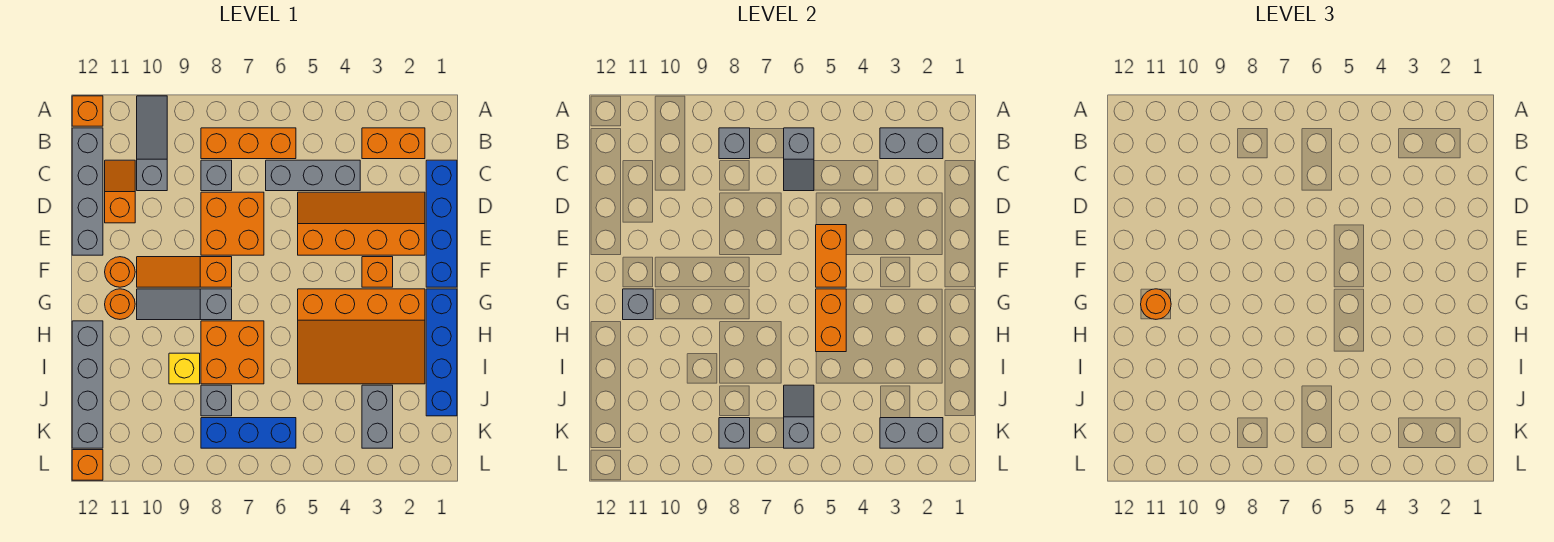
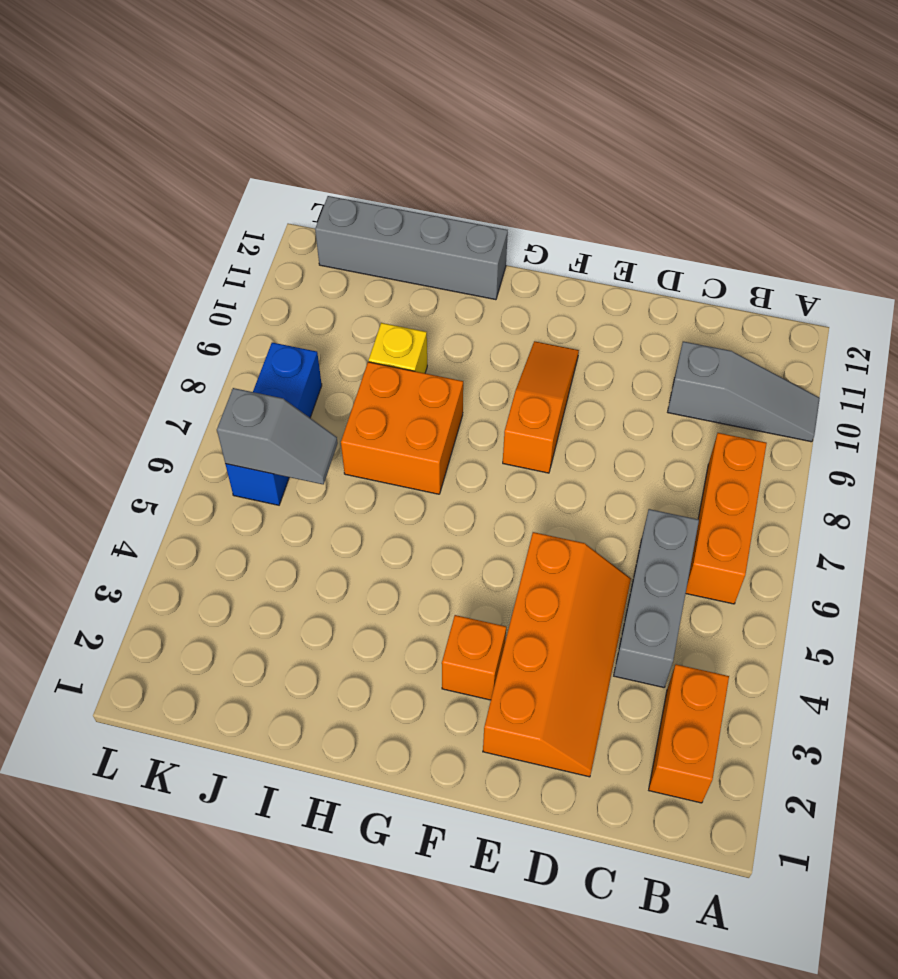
none -> orange brick A12 level 1
none -> grey brick B12:E12 level 1
none -> blue brick C1:F1 level 1
none -> grey brick C8 level 1

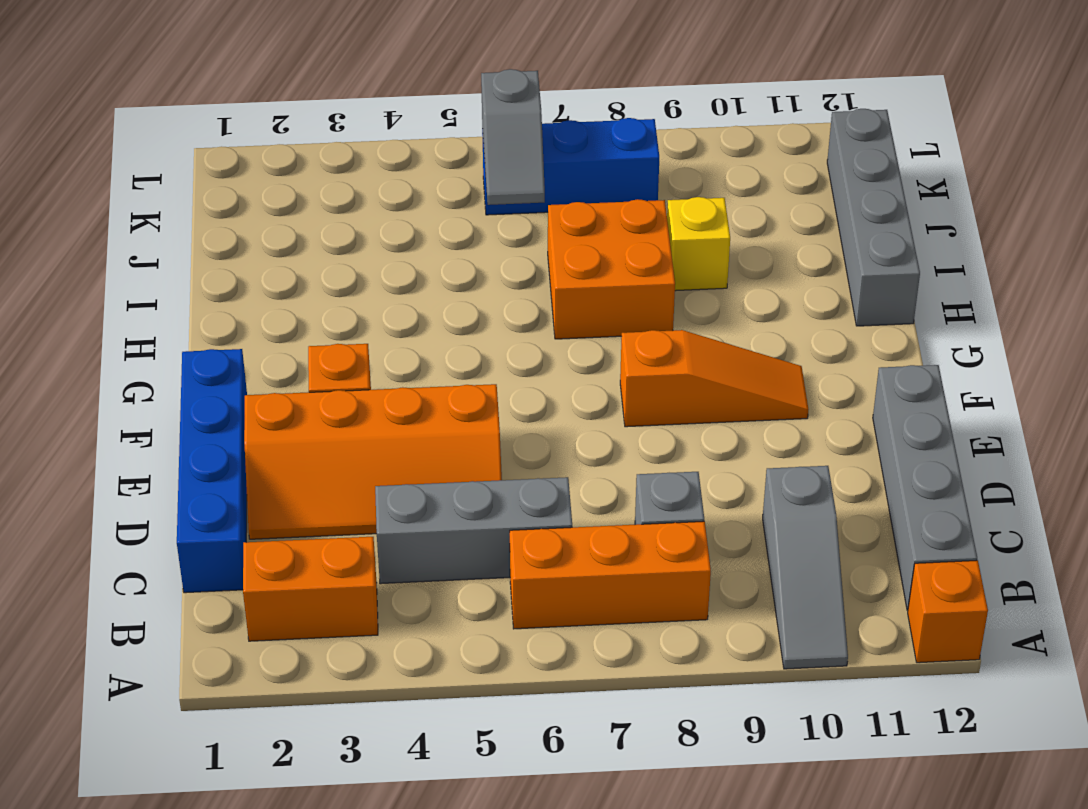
none -> orange slope C11:D11 level 1 top D
none -> orange brick D7:E8 level 1
none -> orange round brick F11 level 1
none -> blue brick G1:J1 level 1

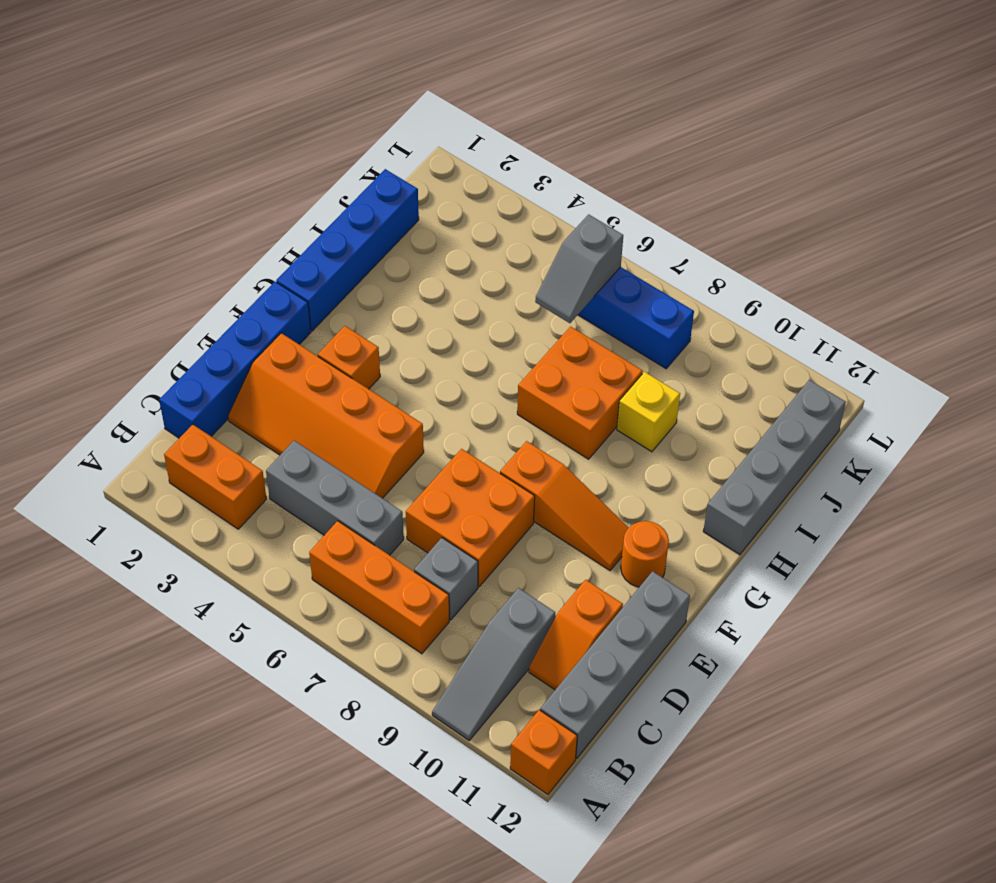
none -> orange slope G2:I5 level 1 top G
none -> grey slope G8:G10 level 1 top 8
none -> orange round brick G11 level 1
none -> grey brick J3:K3 level 1

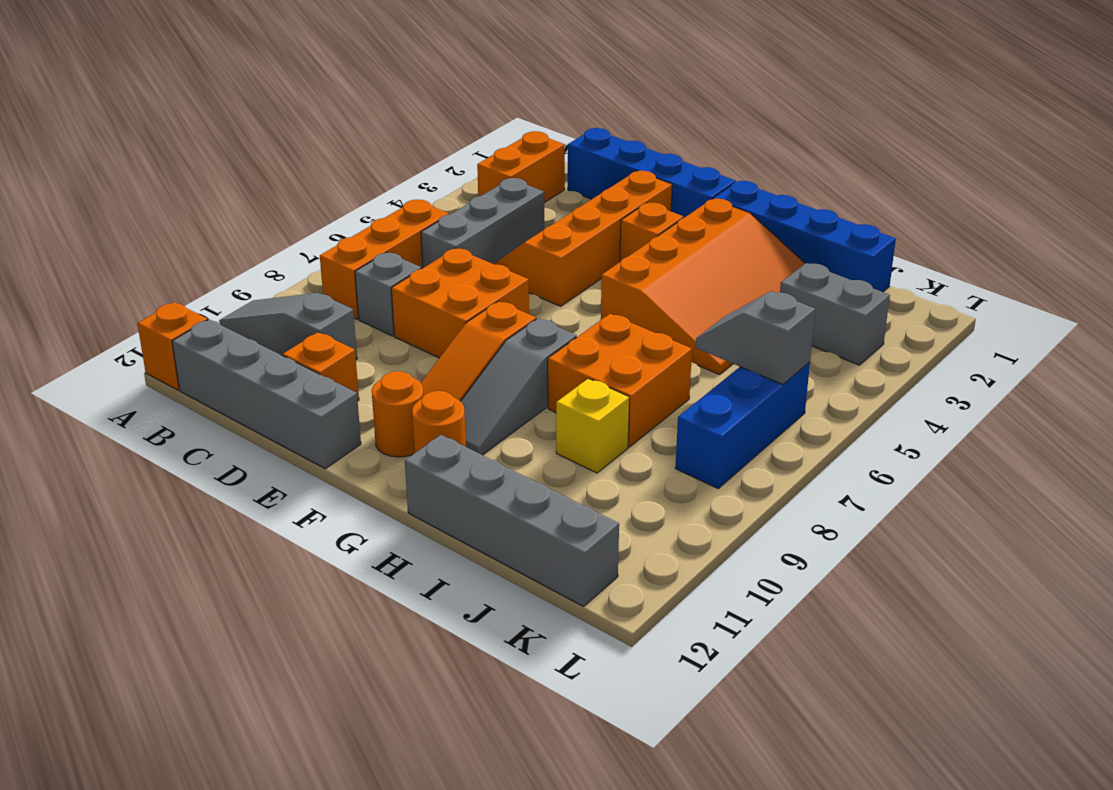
none -> grey brick J8 level 1
none -> orange brick L12 level 1
none -> grey brick B2:B3 level 2
none -> grey slope B6:C6 level 2 top B

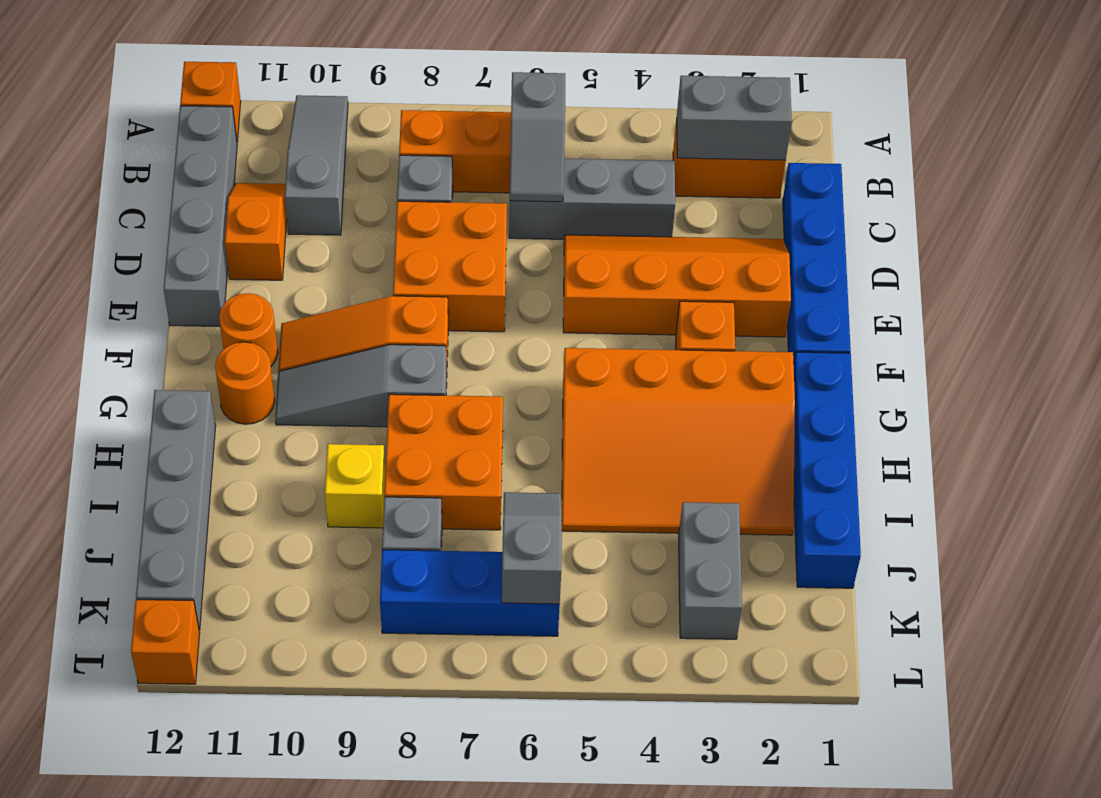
none -> grey brick B8 level 2
none -> orange brick E5:F5 level 2
none -> orange brick G5:H5 level 2
none -> grey brick G11 level 2

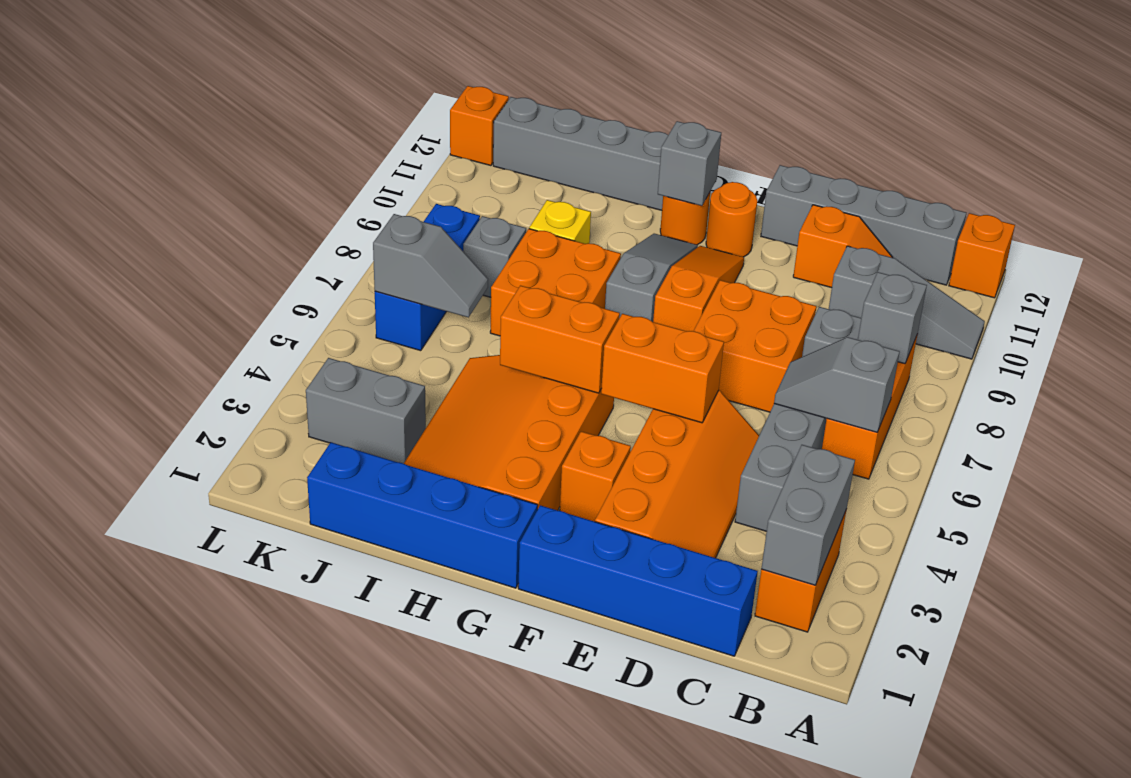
none -> grey brick K2:K3 level 2
none -> grey brick K8 level 2
none -> orange round brick G11 level 3

